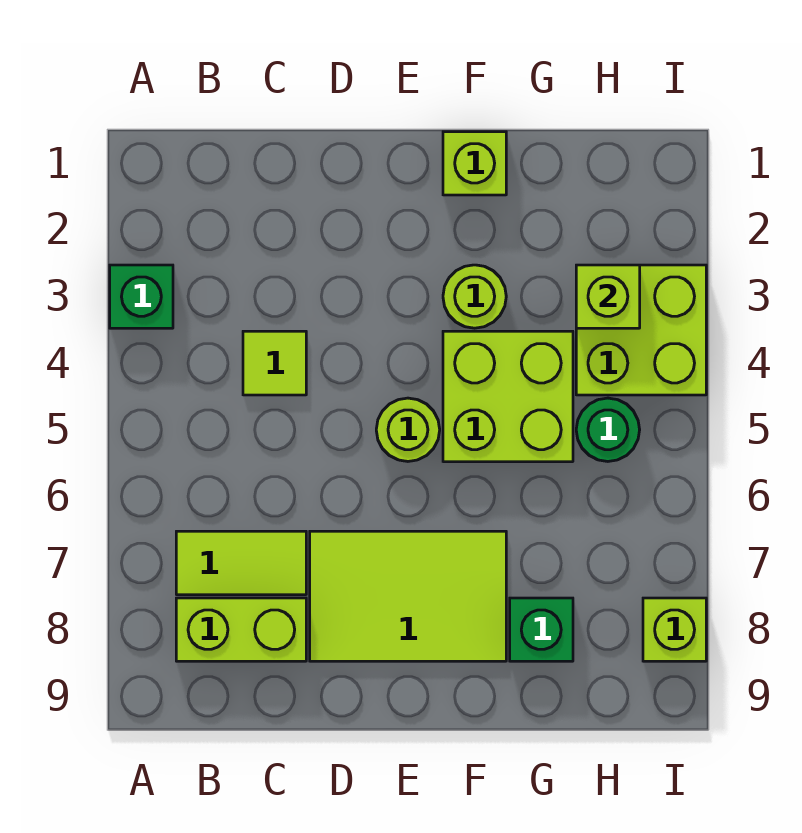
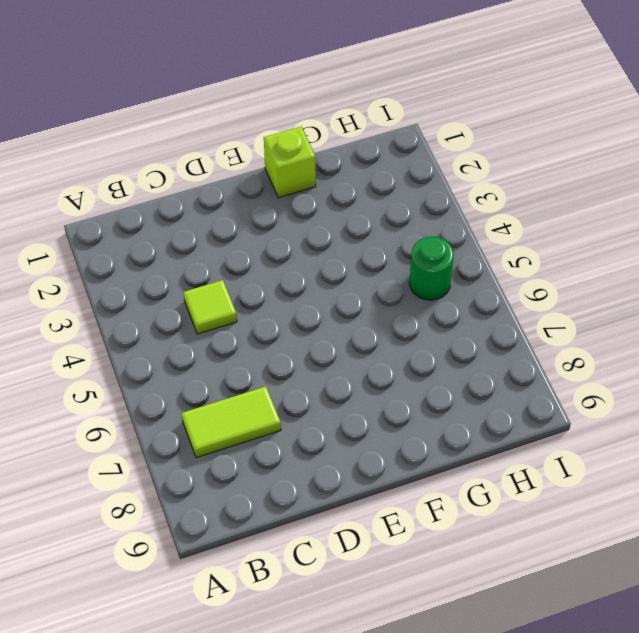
none -> green brick A3 level 1
none -> lime brick B8:C8 level 1
none -> lime tile D7:F8 level 1

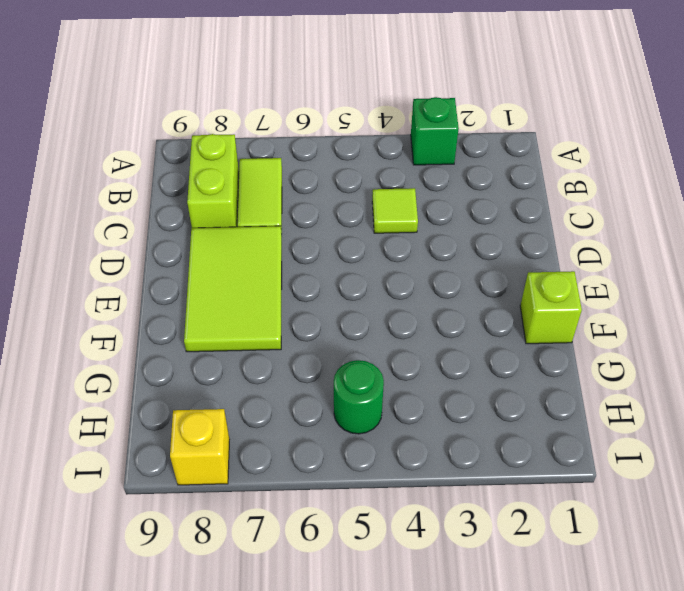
yellow brick I8 level 1 -> lime brick I8 level 1
none -> lime round brick E5 level 1
none -> lime round brick F3 level 1
none -> lime brick F4:G5 level 1

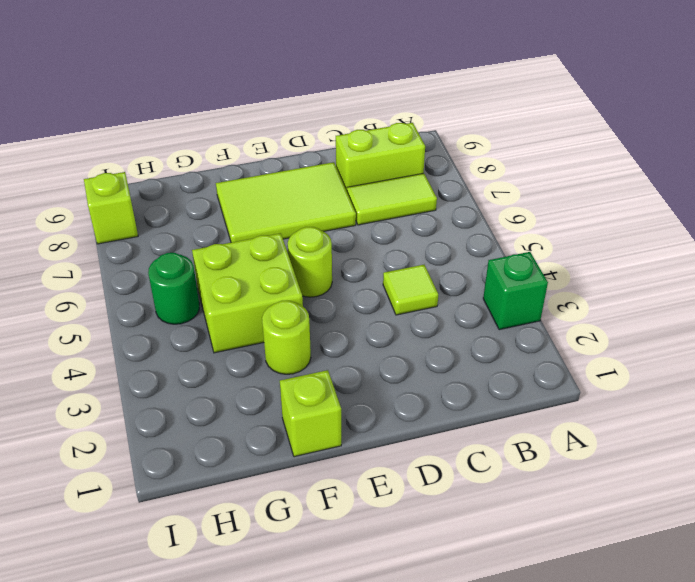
none -> green brick G8 level 1
none -> lime brick H3:I4 level 1
none -> lime brick H3 level 2

